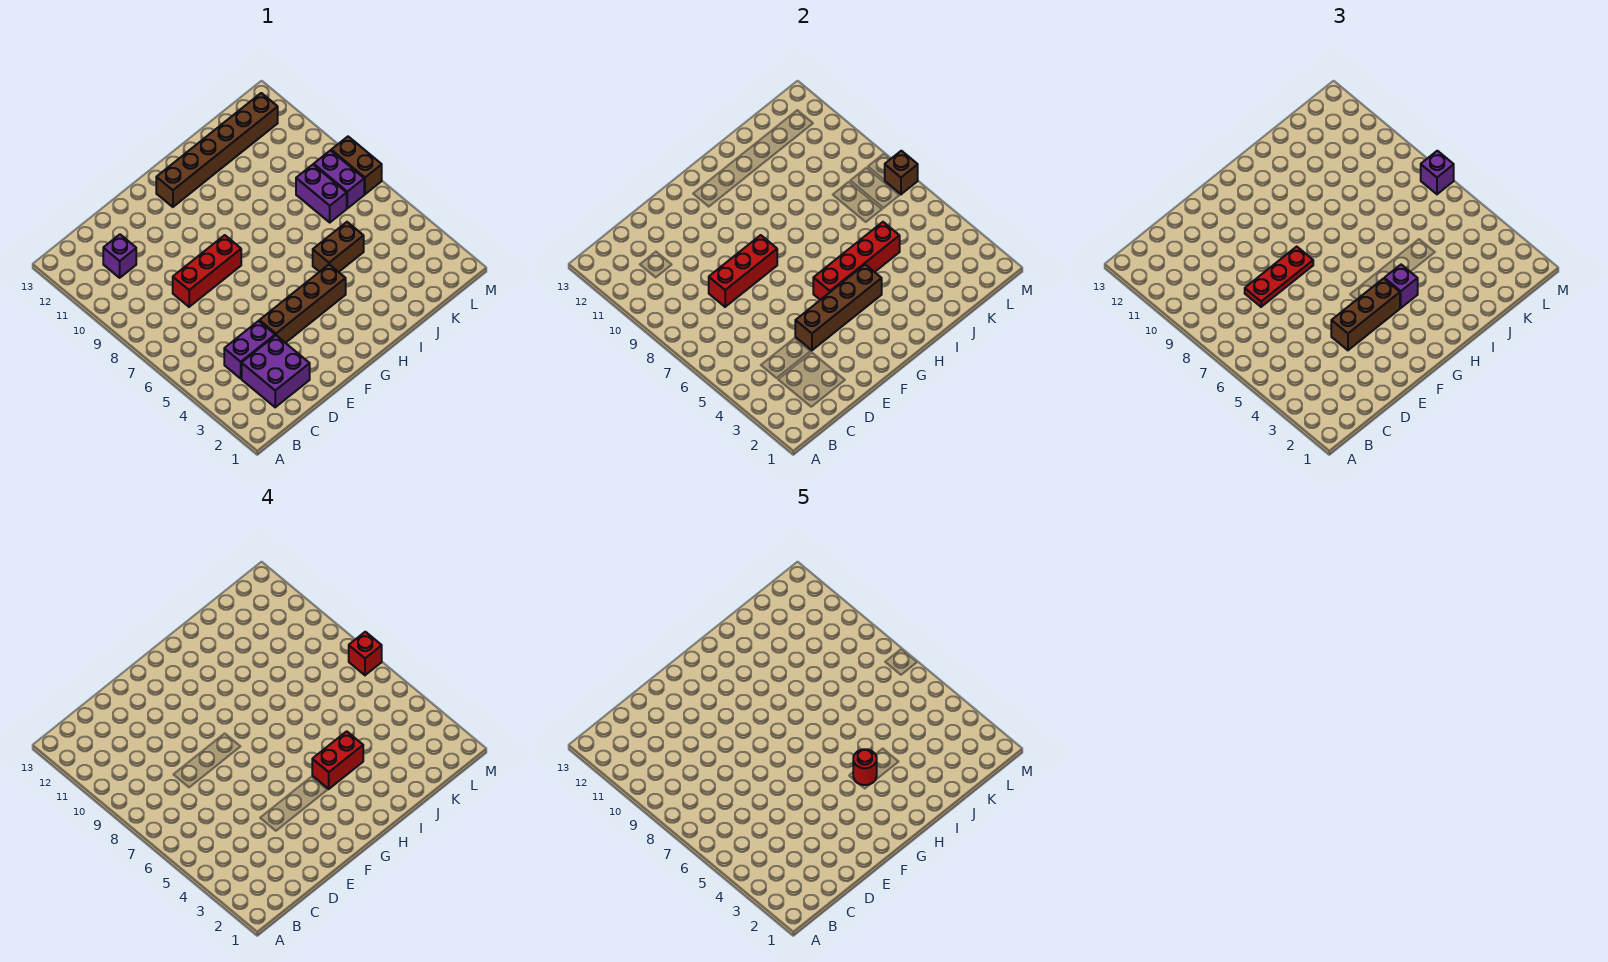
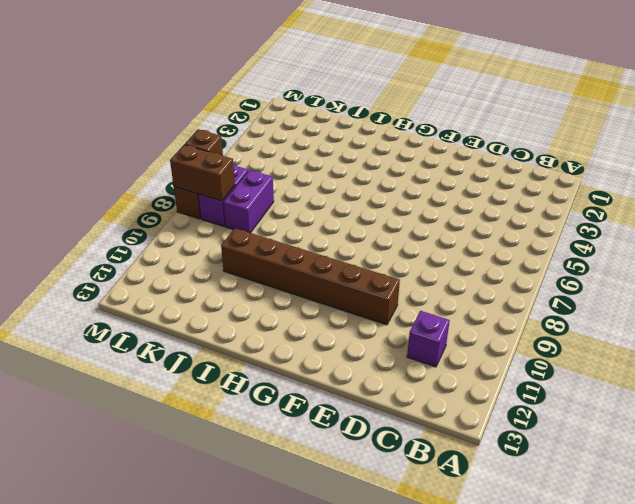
brown brick E10:J10 level 1 -> brown brick G12:L12 level 1
brown brick L8:M8 level 2 -> brown brick I5:J5 level 1
none -> purple brick C2:D3 level 1
none -> purple brick C4:D4 level 1
none -> red brick D8:F8 level 1

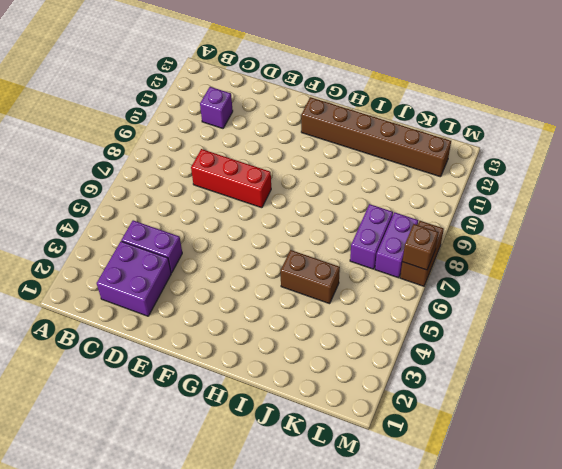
none -> brown brick E4:H4 level 1
none -> red brick D8:F8 level 2
none -> brown brick E4:H4 level 2

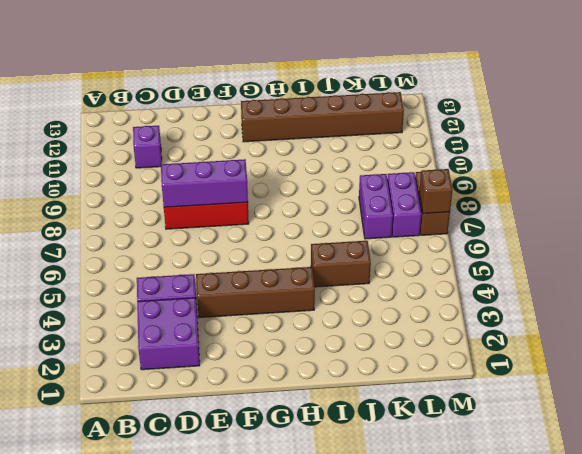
purple brick D8:F8 level 2 -> red brick D8:F8 level 2
none -> brown brick E4:H4 level 2
none -> red brick G5:J5 level 2
none -> red plate D8:F8 level 3

